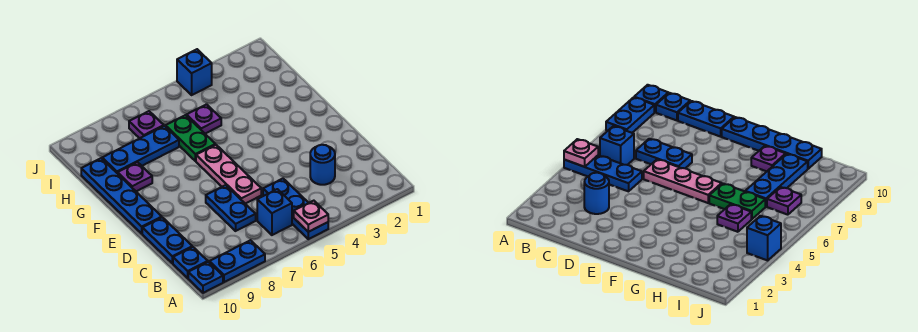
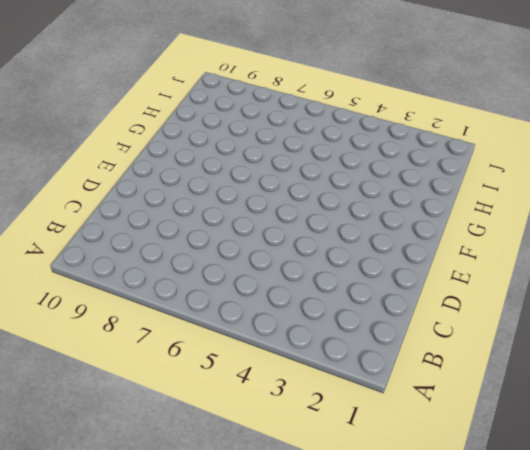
none -> blue plate A5:C5 level 1
none -> blue plate A8:A9 level 1
none -> blue plate A10 level 1

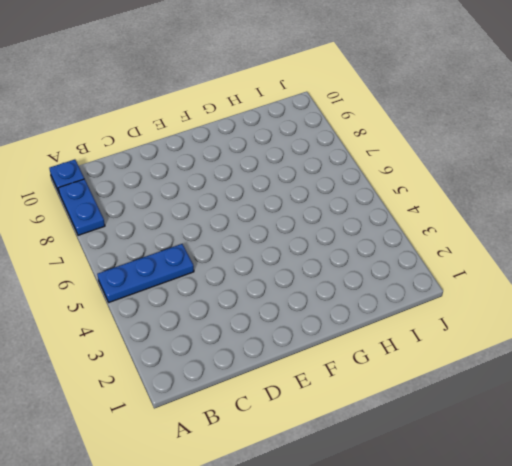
none -> blue brick B6 level 1
none -> blue plate B10 level 1
none -> blue round brick C3 level 1

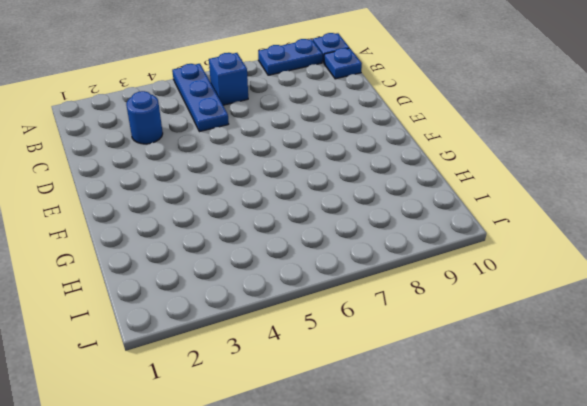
none -> blue plate C7:D7 level 1
none -> blue plate C10:D10 level 1
none -> pink plate D6:F6 level 1

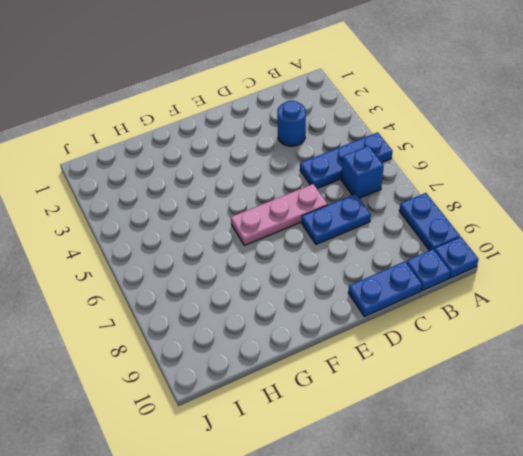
none -> blue plate E10:H10 level 1
none -> green plate G6:H6 level 1
none -> purple plate G9 level 1

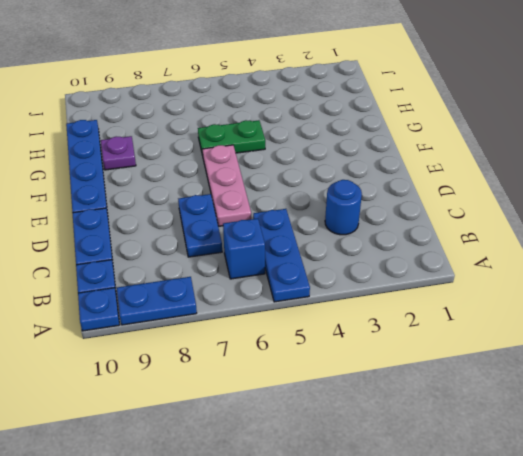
green plate G5:G6 level 1 -> green plate G6:H6 level 1
none -> purple plate H5 level 1
none -> blue plate H7:H9 level 1
none -> purple plate I7 level 1

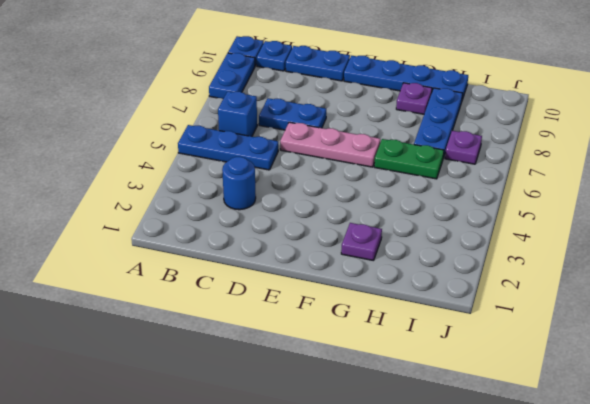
purple plate G2 level 1 -> purple plate H5 level 1
none -> blue brick J4 level 1
none -> pink plate A5 level 2

